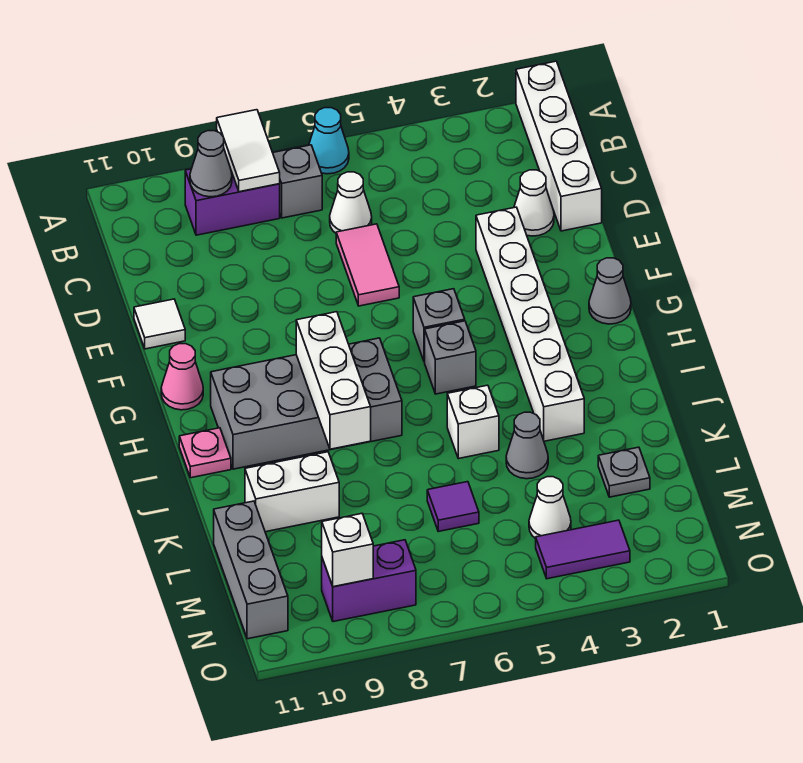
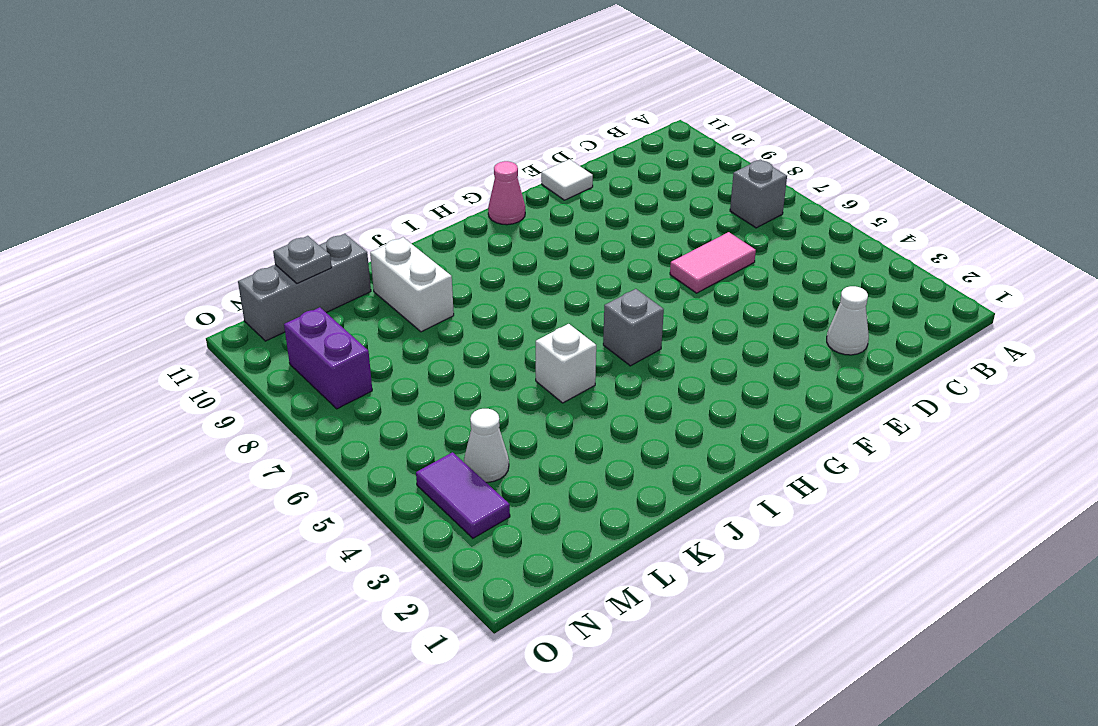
grey plate M11 level 2 -> grey plate L2 level 1
none -> white brick A1:D1 level 1
none -> cyan cone A6 level 1
none -> purple brick B8:B9 level 1

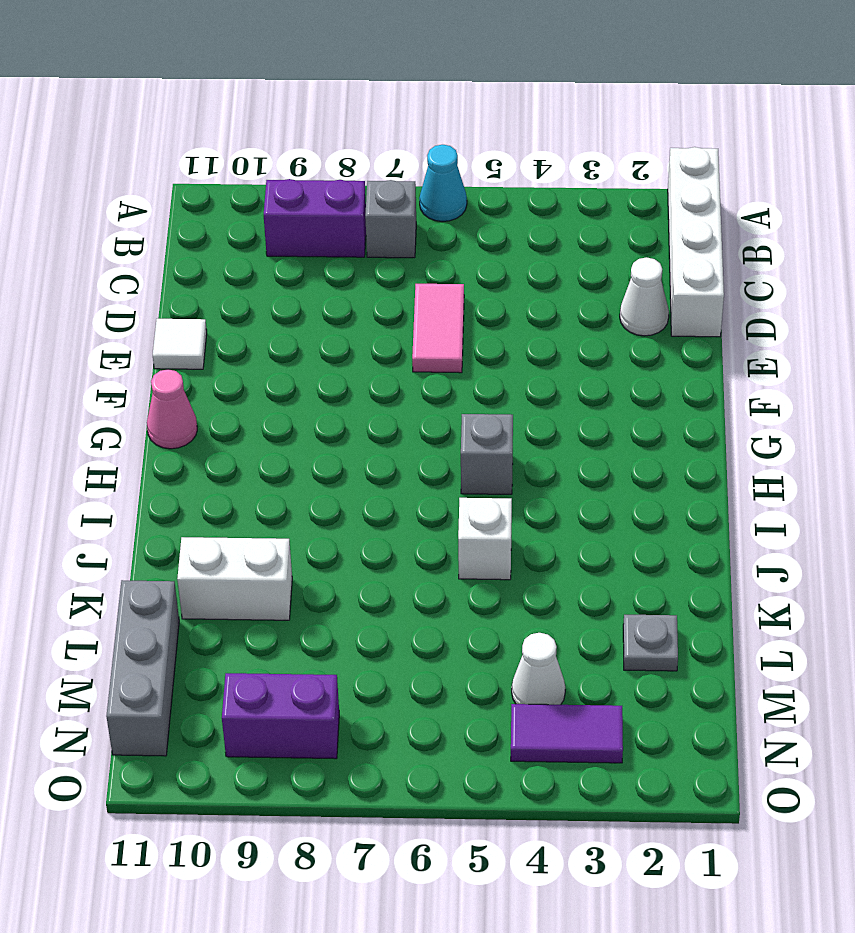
none -> white cone C6 level 1
none -> white brick E3:J3 level 1
none -> grey cone G1 level 1

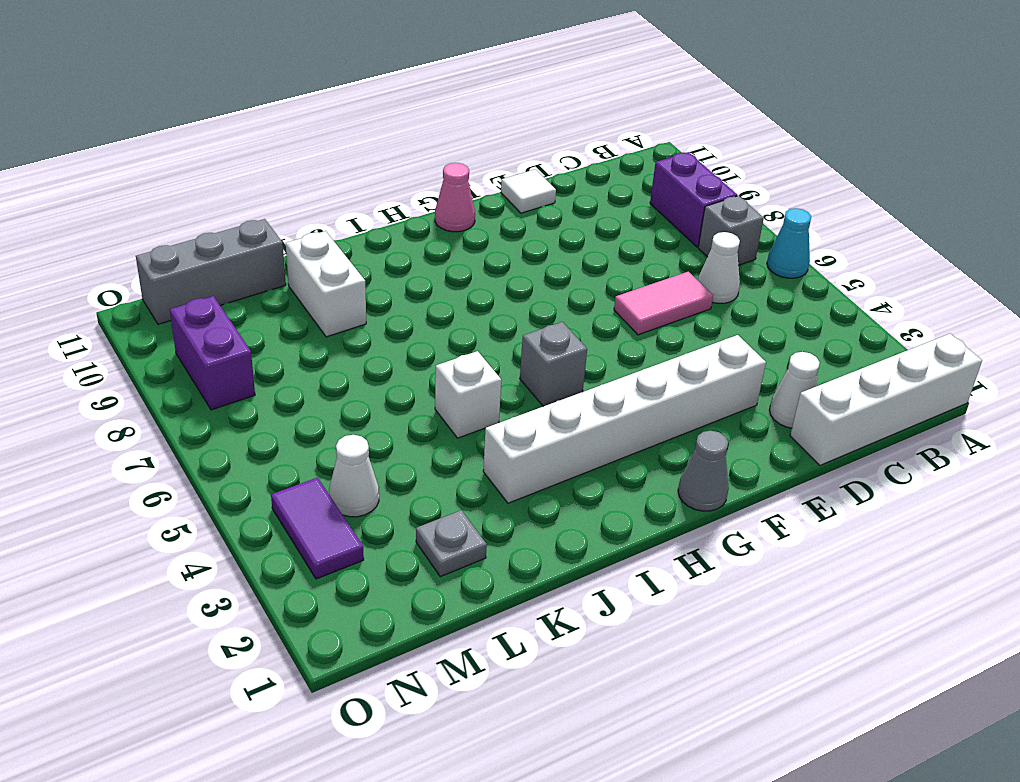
none -> grey brick G5 level 1
none -> grey brick H7:I10 level 1
none -> pink plate I11 level 1

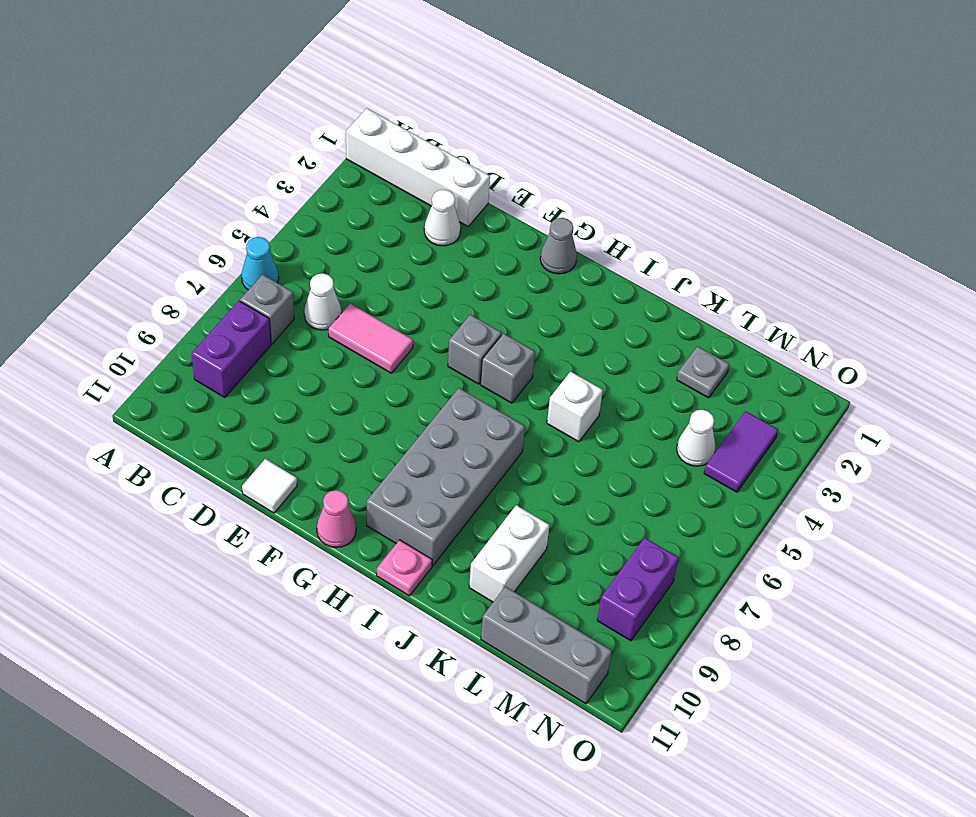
none -> white brick E3:J3 level 1
none -> grey cone K4 level 1
none -> purple tile L6 level 1

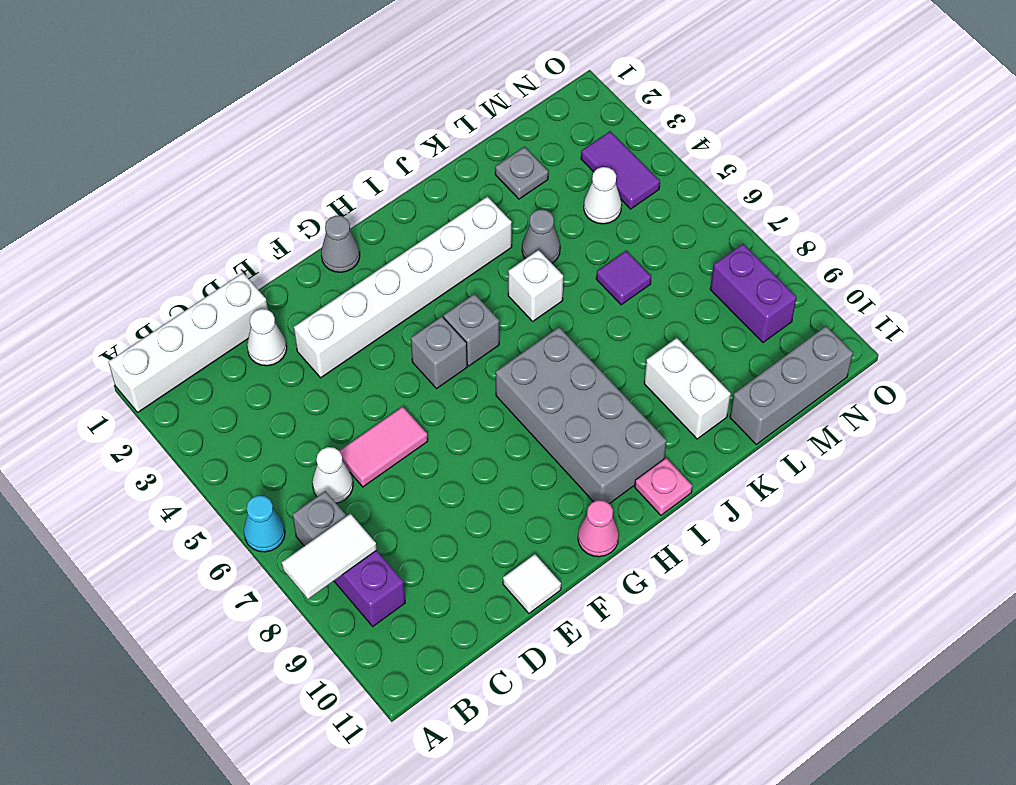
none -> grey cone B9 level 2
none -> white brick H8:J8 level 2
none -> white brick N9 level 2

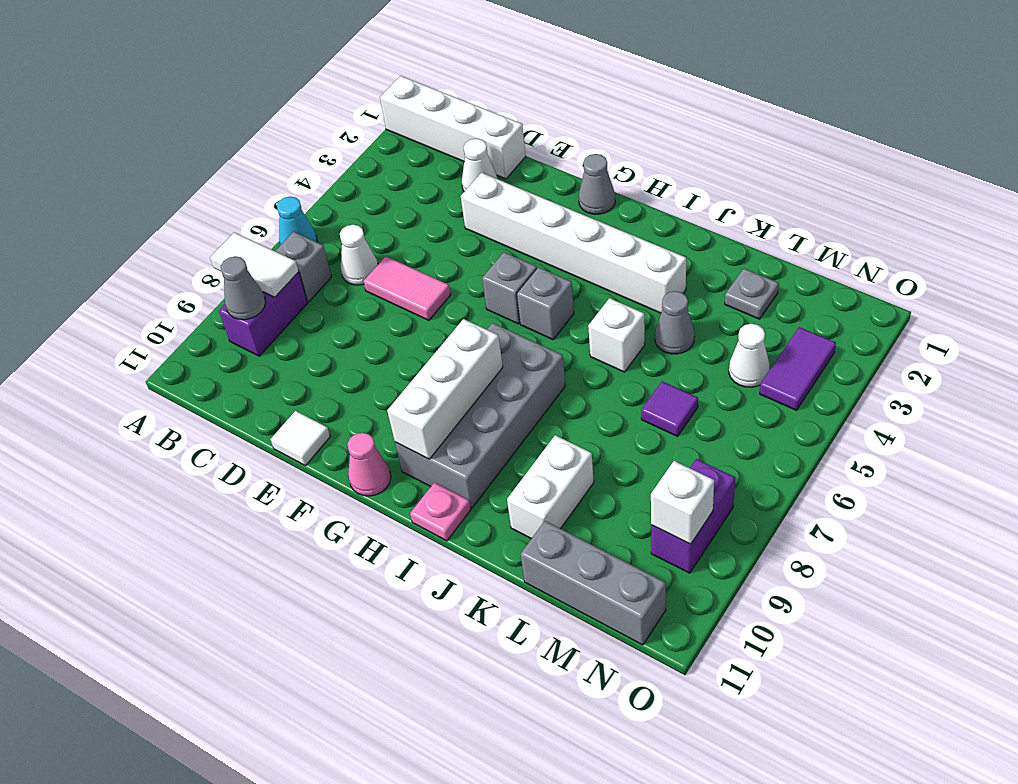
white brick H8:H10 level 2 -> white brick H8:J8 level 2

